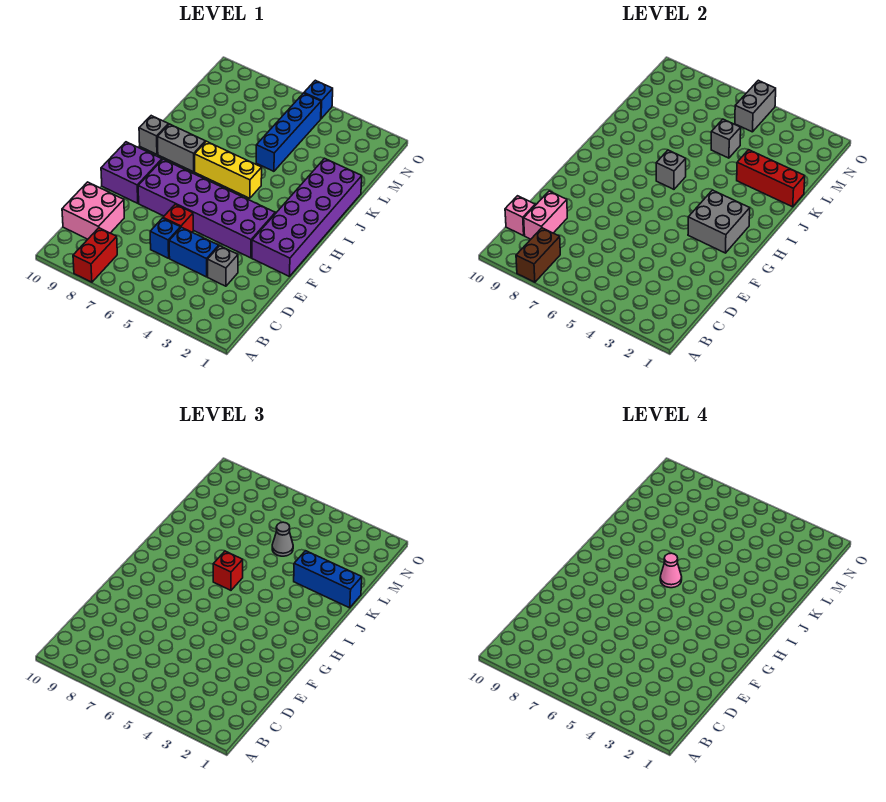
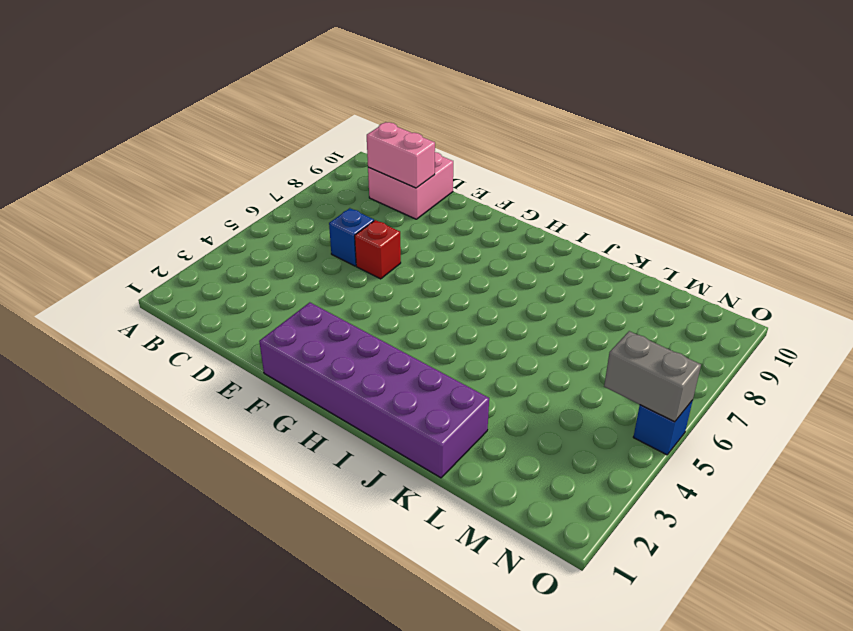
none -> red brick A8:B8 level 1
none -> grey brick D3 level 1
none -> blue brick D4:D5 level 1

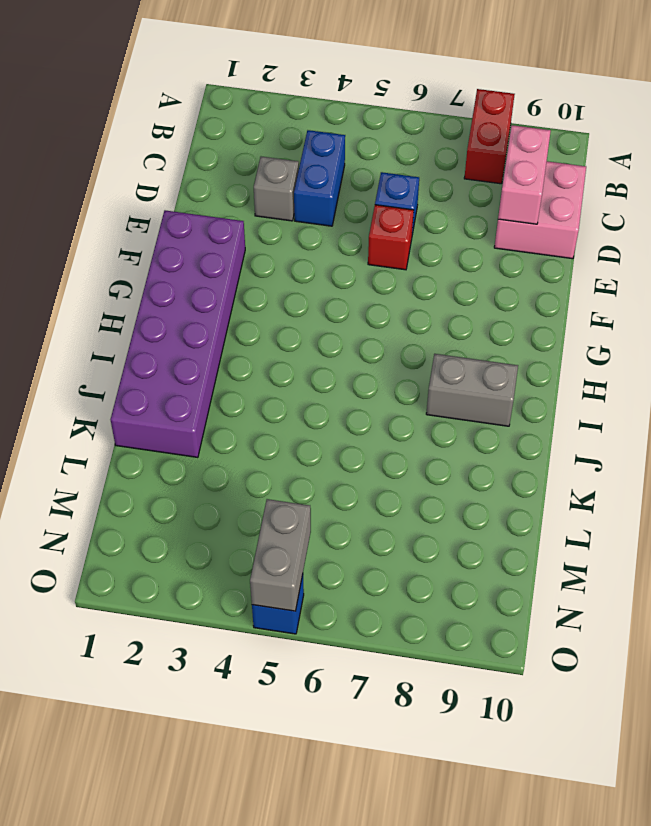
blue brick C4:D4 level 1 -> blue brick D4:D5 level 1
none -> purple brick F3:G8 level 1
none -> purple brick F9:G10 level 1
none -> yellow brick I5:I7 level 1

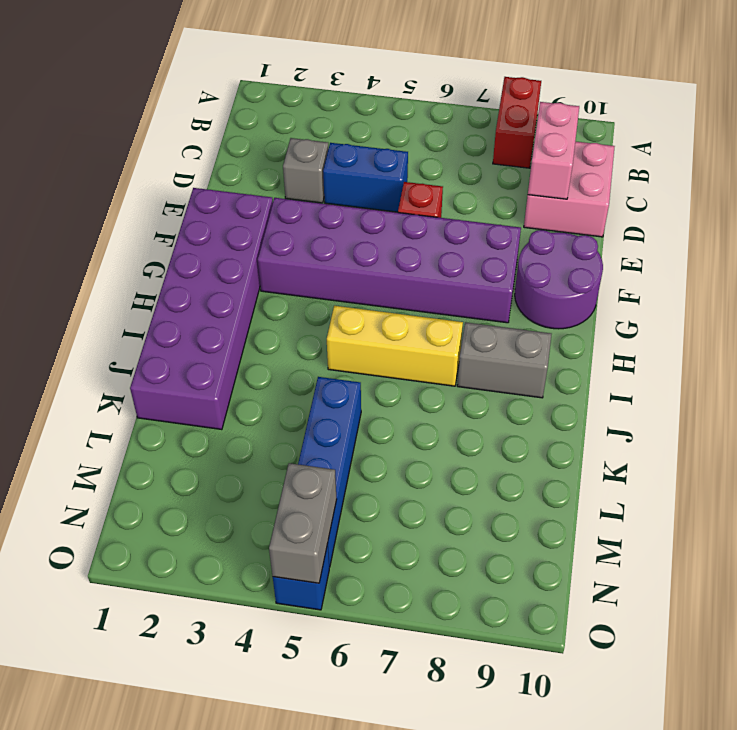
purple round brick F9:G10 level 1 -> purple brick F9:G10 level 1
none -> blue brick D6 level 1
none -> grey brick I10 level 1
none -> brown brick A8:B8 level 2

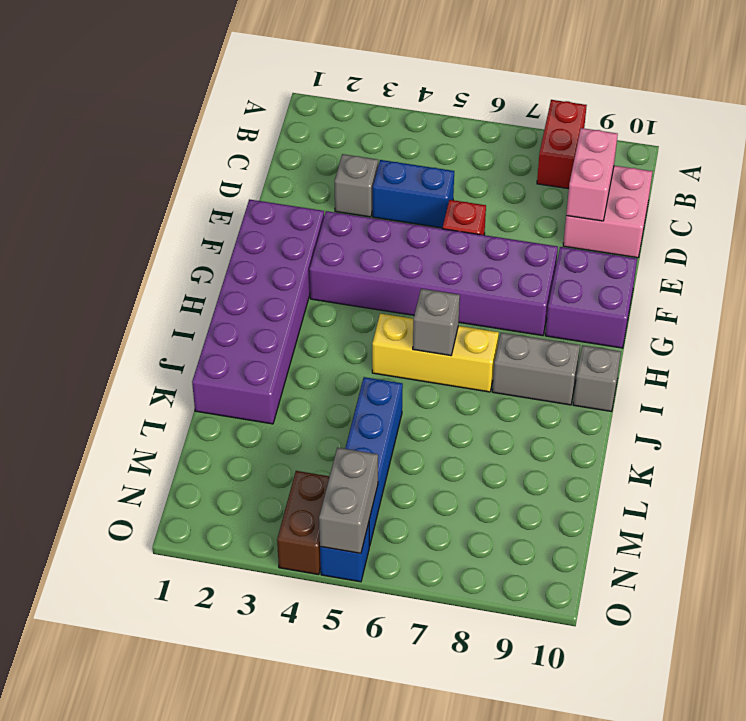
brown brick N4:O4 level 1 -> brown brick A8:B8 level 2
none -> blue brick D6 level 1
none -> pink brick C10 level 2
none -> grey brick G2:H3 level 2

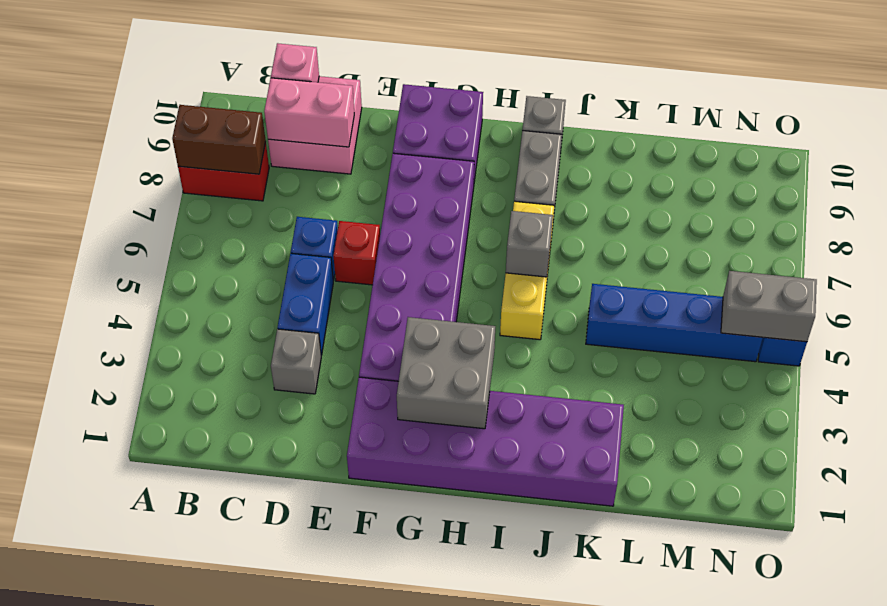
none -> red brick K1:K3 level 2
none -> grey brick L5 level 2
none -> red brick I6 level 3

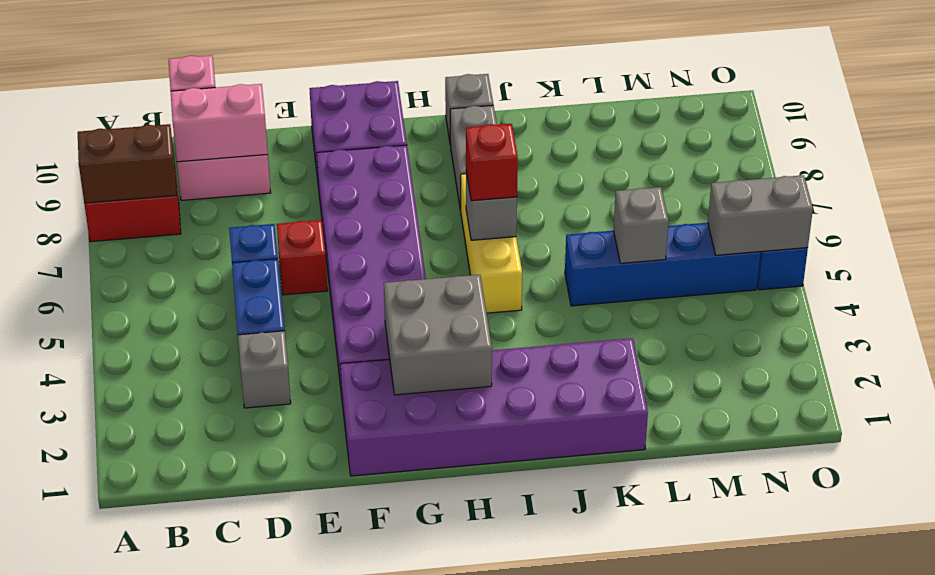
none -> red brick K1:K3 level 2
none -> blue brick K1:K3 level 3
none -> grey cone L5 level 3

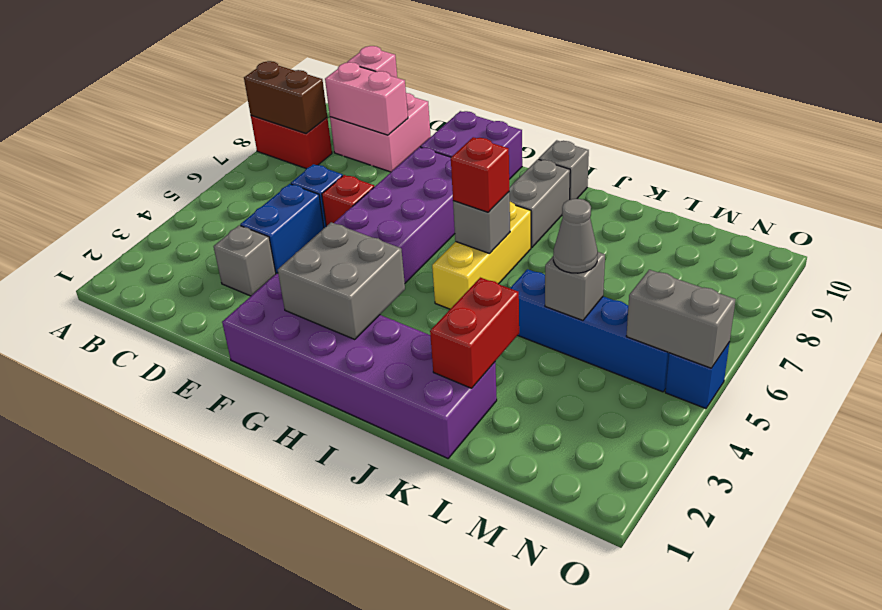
red brick K2:K3 level 2 -> red brick K1:K3 level 2
none -> blue brick K1:K3 level 3
none -> pink cone I6 level 4

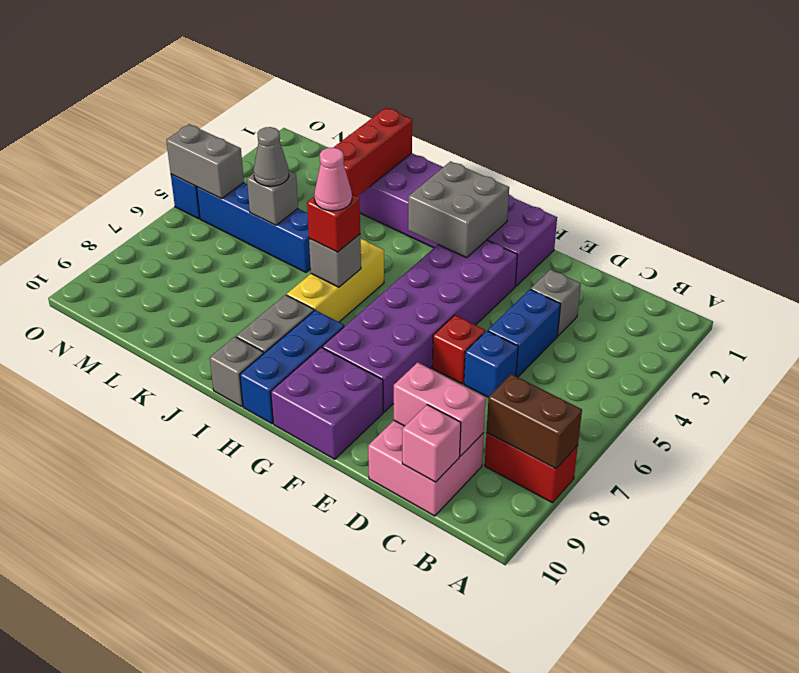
blue brick H8:H10 level 1 -> blue brick K1:K3 level 3

